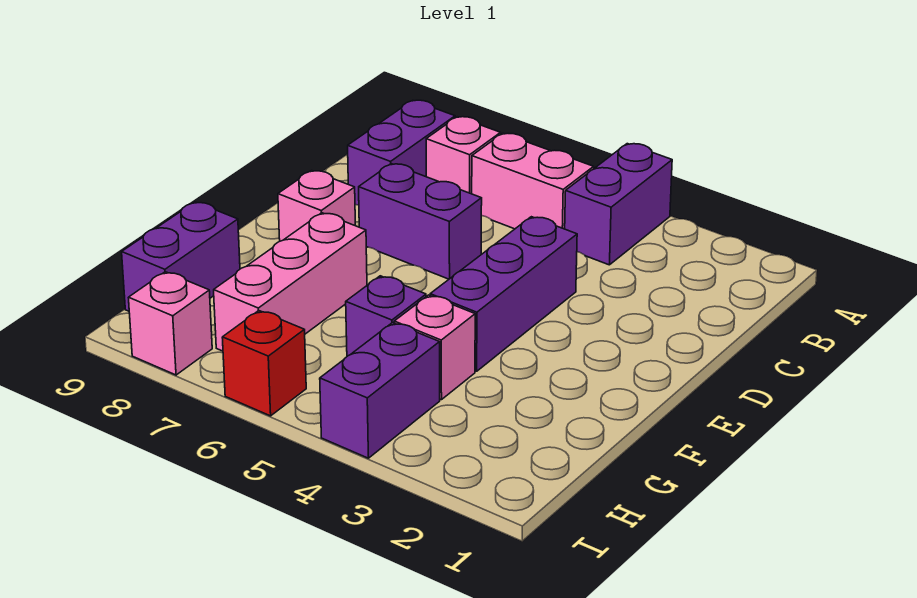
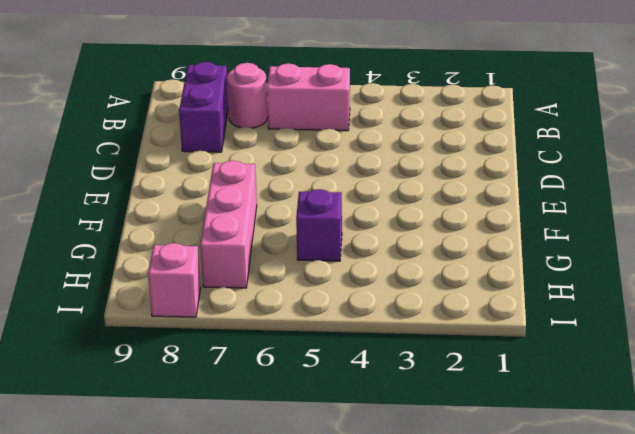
pink round brick B7 level 1 -> pink brick B7 level 1
none -> purple brick A4:B4 level 1
none -> purple brick D4:F4 level 1
none -> purple brick D6:D7 level 1

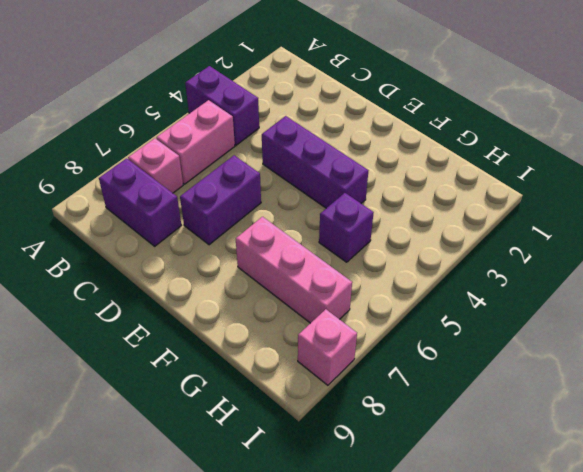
none -> pink brick E8 level 1
none -> pink brick G4 level 1
none -> purple brick G9:H9 level 1

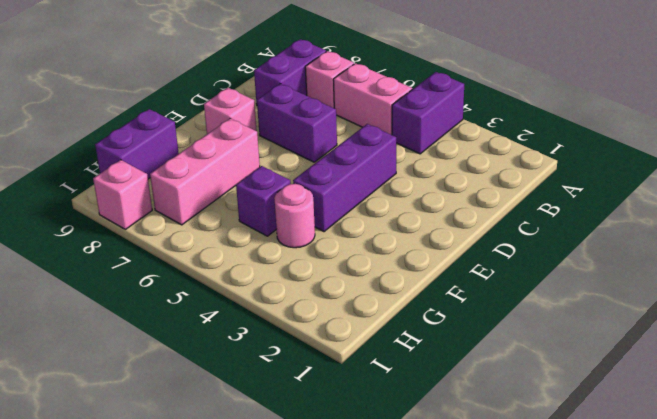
pink round brick G4 level 1 -> pink brick G4 level 1
none -> purple brick H4:I4 level 1
none -> red brick I6 level 1

